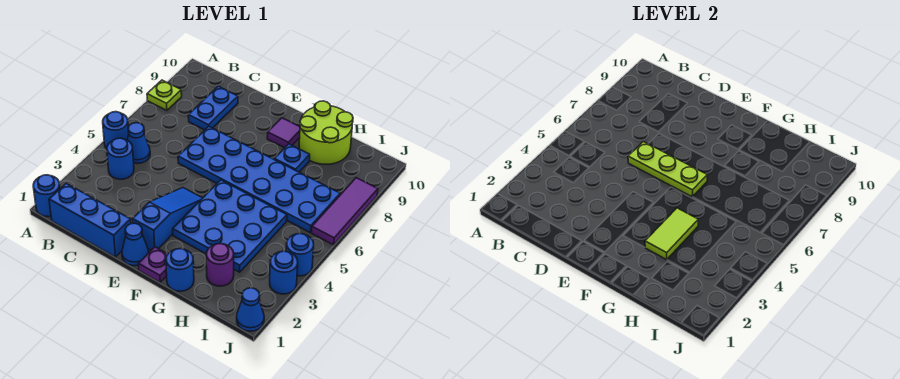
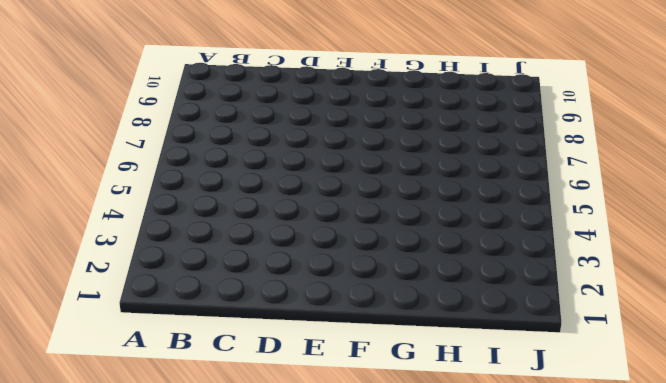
none -> blue round brick A1 level 1
none -> blue round brick A5 level 1
none -> lime plate A8 level 1

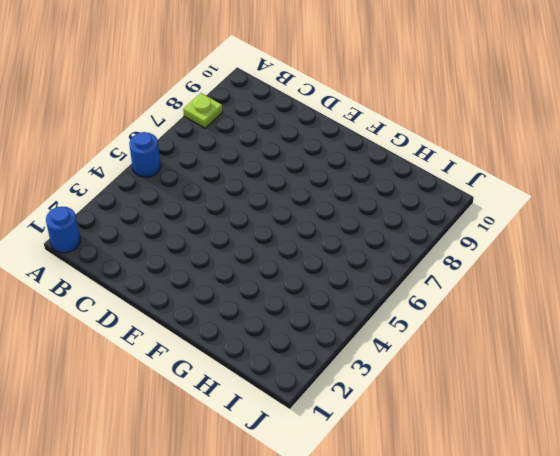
none -> blue brick B1:D1 level 1
none -> blue round brick B4 level 1
none -> blue cone B5 level 1

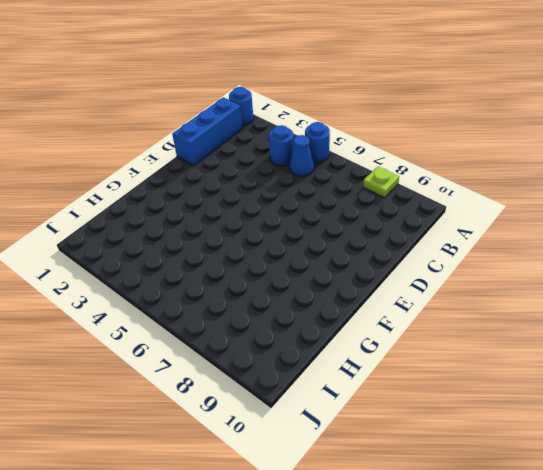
none -> blue plate C8:C9 level 1
none -> blue plate D6:I7 level 1
none -> blue cone E1 level 1

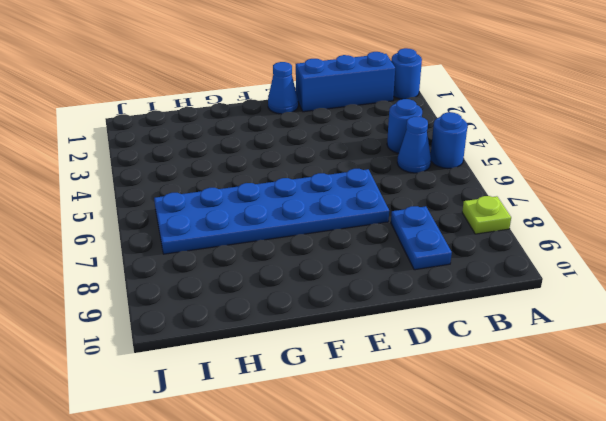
none -> blue slope E2:E4 level 1 top 2
none -> purple plate F1 level 1
none -> blue plate F3:H5 level 1

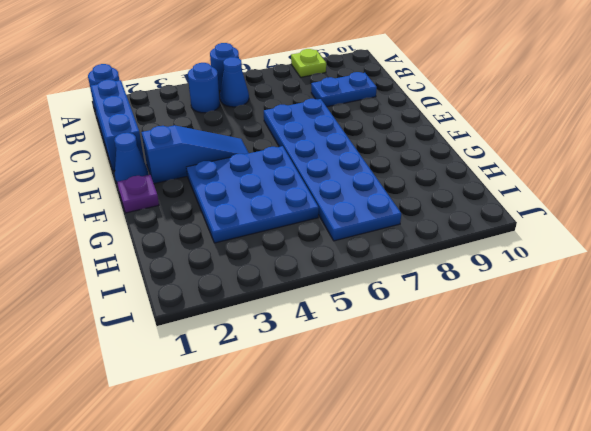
none -> purple tile F9 level 1
none -> blue round brick G1 level 1
none -> blue plate G8 level 1

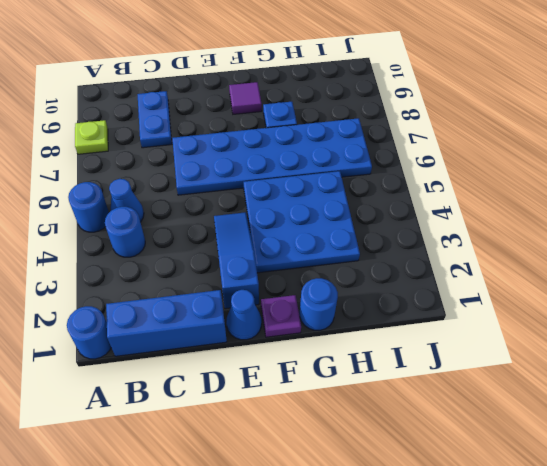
none -> lime round brick G9:H10 level 1
none -> purple round brick H2 level 1
none -> blue cone J1 level 1

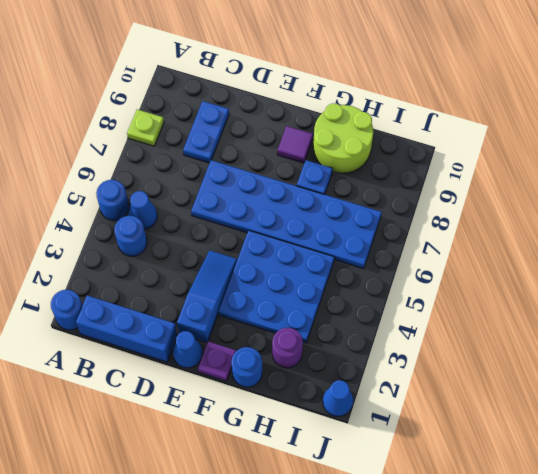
none -> blue round brick J3 level 1
none -> blue round brick J4 level 1
none -> purple tile J6:J8 level 1

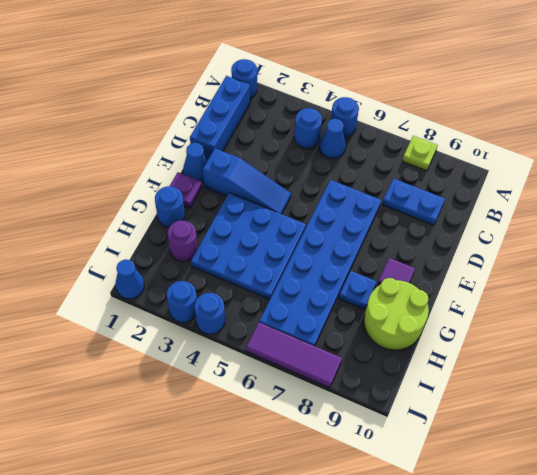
none -> lime plate D6:F6 level 2
none -> lime tile G3:G4 level 2

